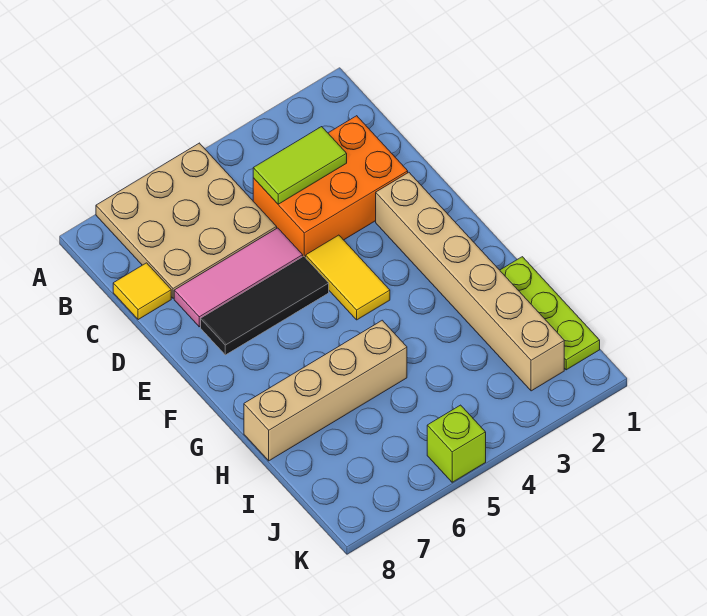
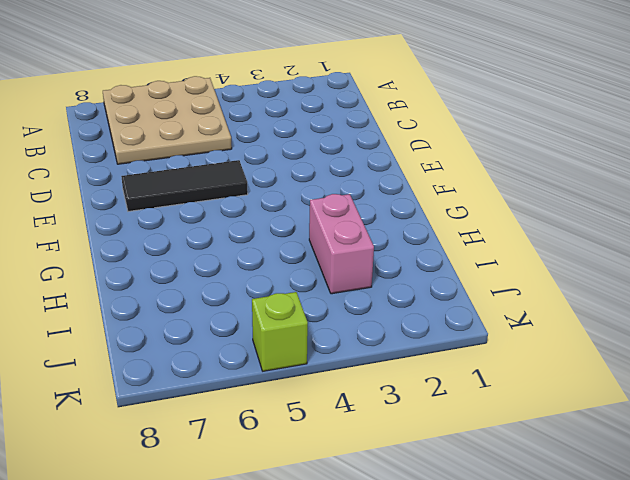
pink brick H3:I3 level 1 -> none
none -> orange brick C2:D4 level 1
none -> yellow tile C8 level 1

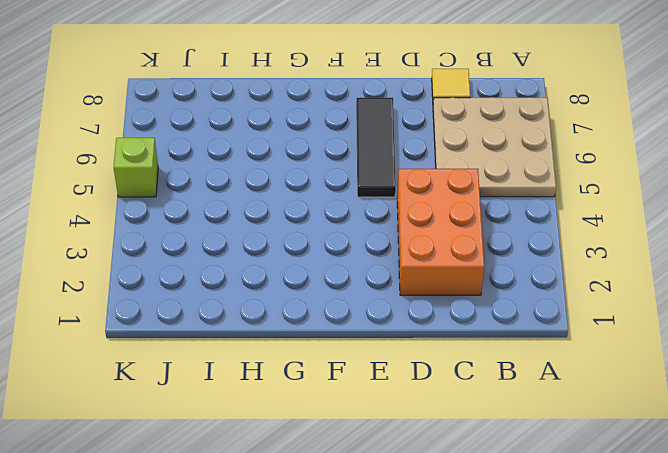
none -> pink tile D5:D7 level 1
none -> tan brick E2:J2 level 1

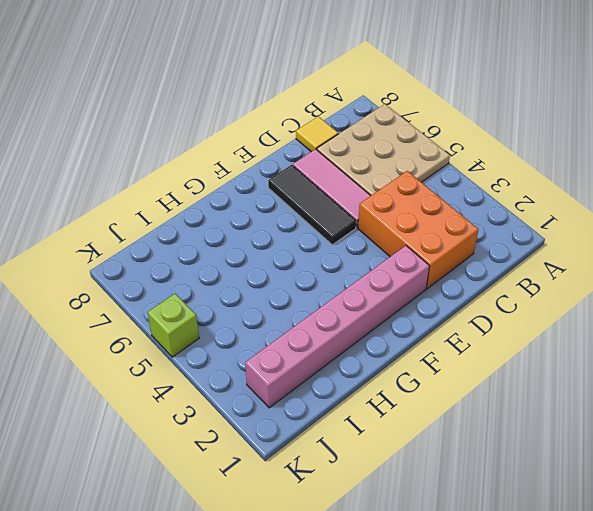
pink brick E2:J2 level 1 -> tan brick E2:J2 level 1
none -> yellow tile E4:F4 level 1
none -> lime plate H1:J1 level 1

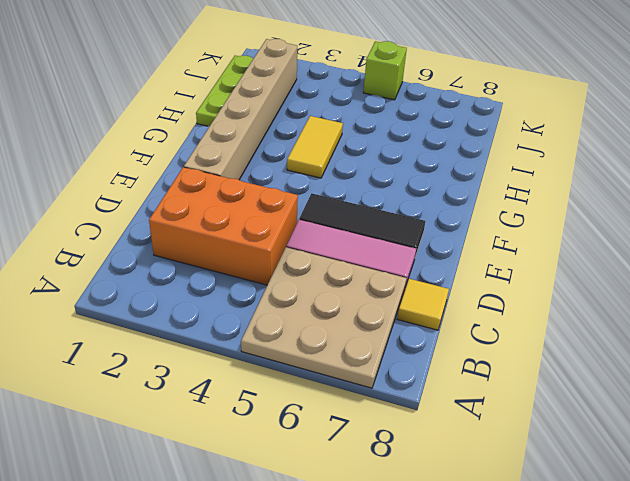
yellow tile G4:H4 level 1 -> yellow tile E4:F4 level 1
none -> tan brick H5:H8 level 1
none -> lime tile C3:C4 level 2

